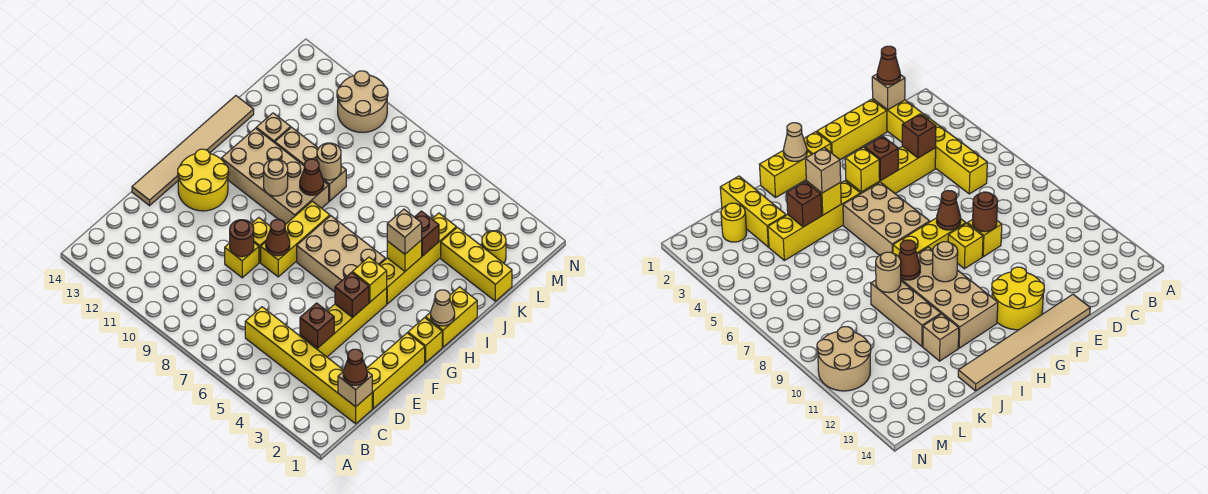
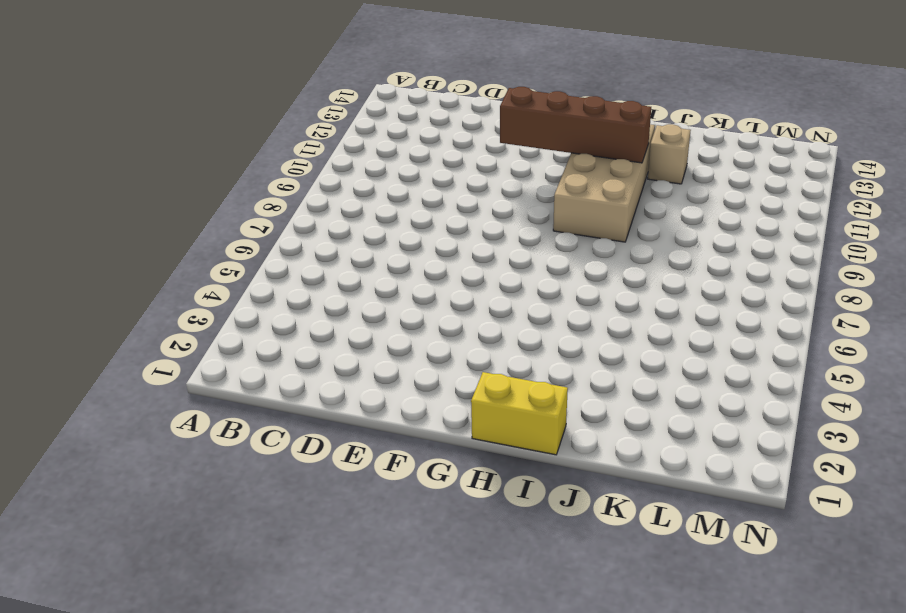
brown brick F11:I11 level 2 -> none
none -> yellow brick C1:C6 level 1
none -> yellow brick D1:F1 level 1
none -> yellow brick D4:G4 level 1
none -> yellow brick E9 level 1

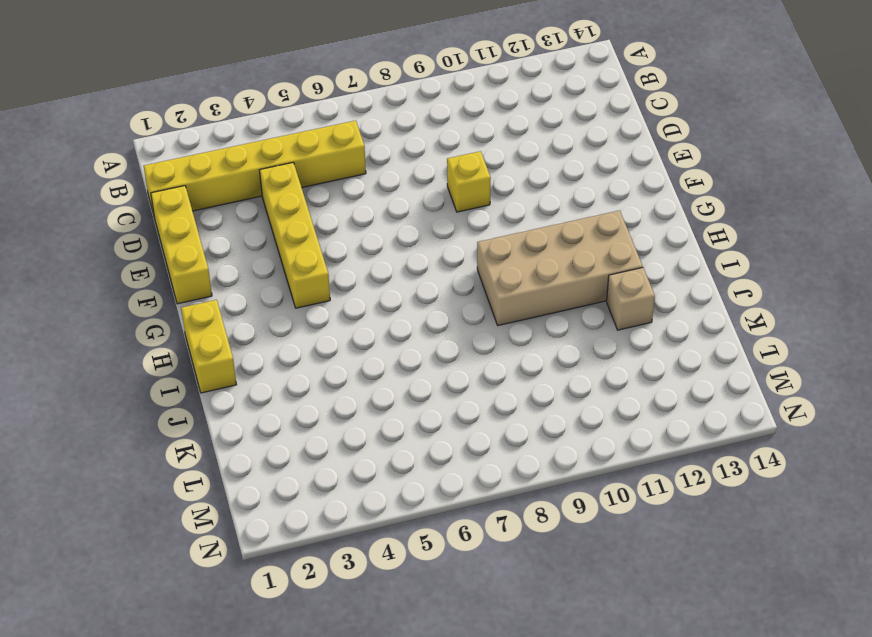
none -> tan tile E14:J14 level 1
none -> yellow brick F8:H8 level 1
none -> yellow brick F9 level 1
none -> yellow round brick F12:G13 level 1

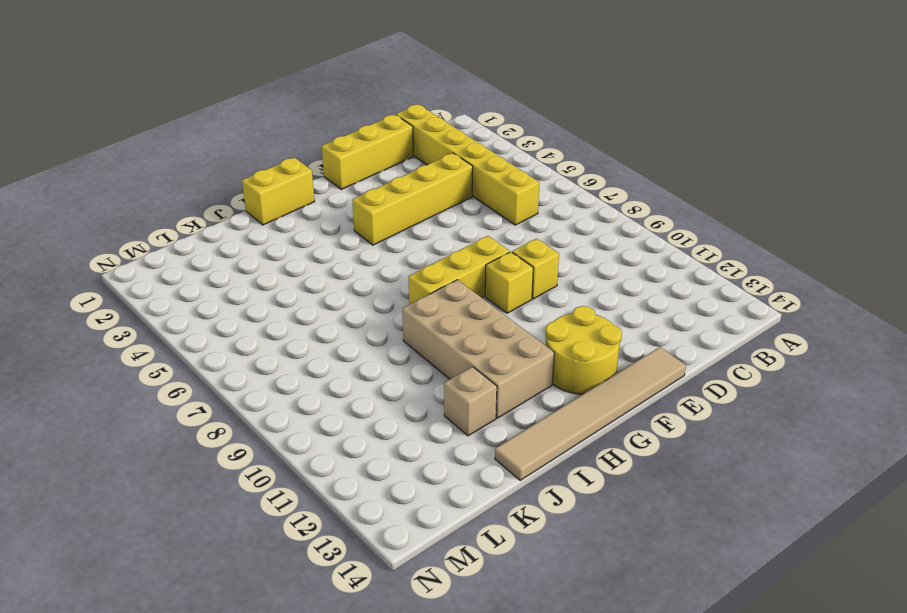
none -> yellow brick G1 level 1
none -> tan brick G5:H7 level 1
none -> yellow brick H4:K4 level 1
none -> tan brick J9:J11 level 1

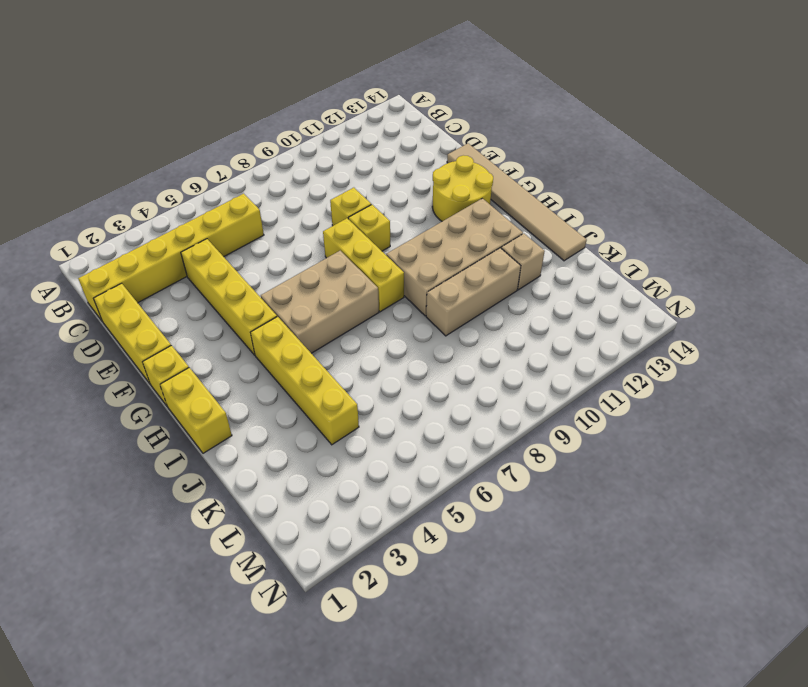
none -> yellow brick K1:K3 level 1
none -> yellow round brick L2 level 1
none -> tan round brick M10:N11 level 1
none -> tan brick C1 level 2

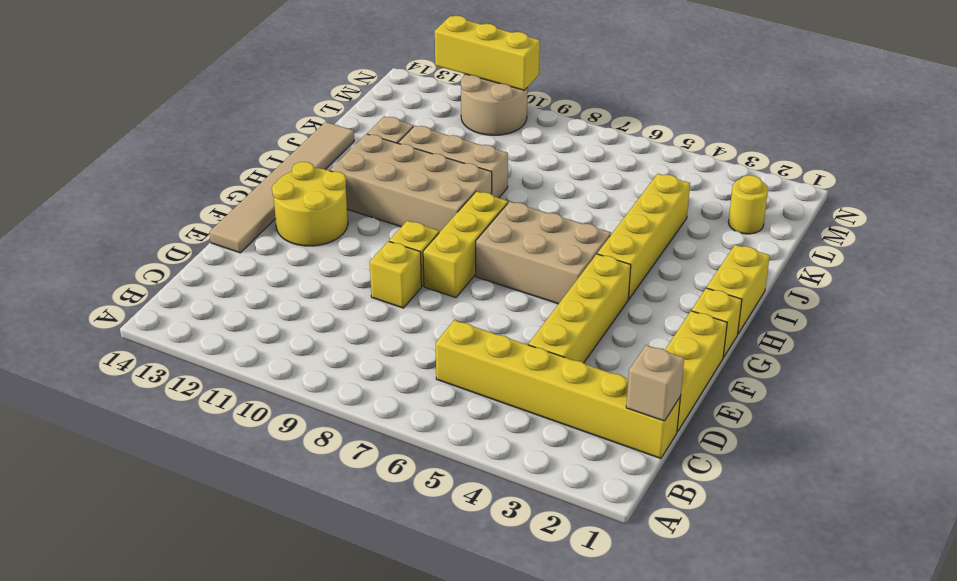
yellow brick N10:N12 level 2 -> yellow brick K1:K3 level 1
none -> brown brick D4 level 2
none -> brown round brick E9 level 2
none -> brown brick F4 level 2
none -> brown cone F8 level 2

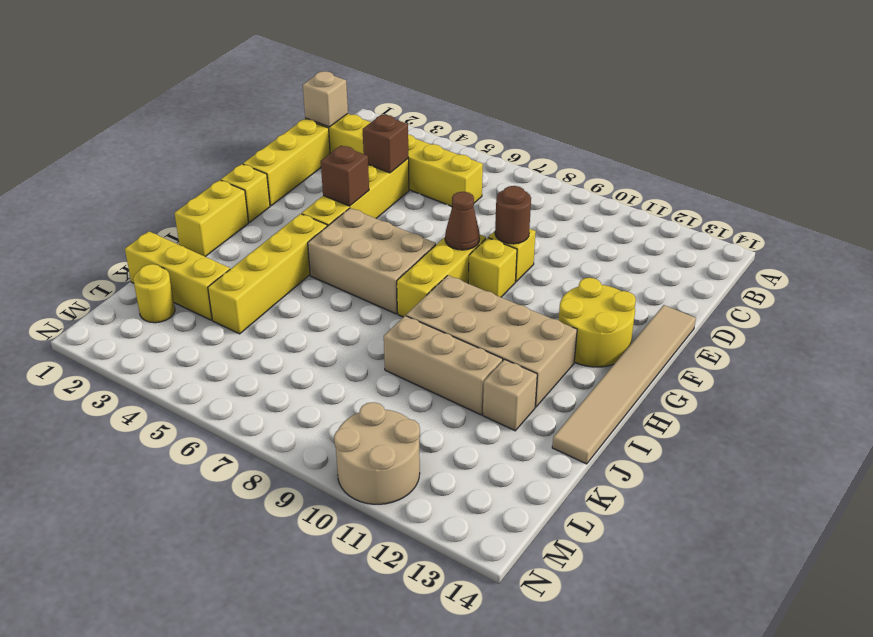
none -> yellow brick G4 level 2
none -> tan cone H1 level 2
none -> tan round brick H10 level 2
none -> yellow brick I4 level 2

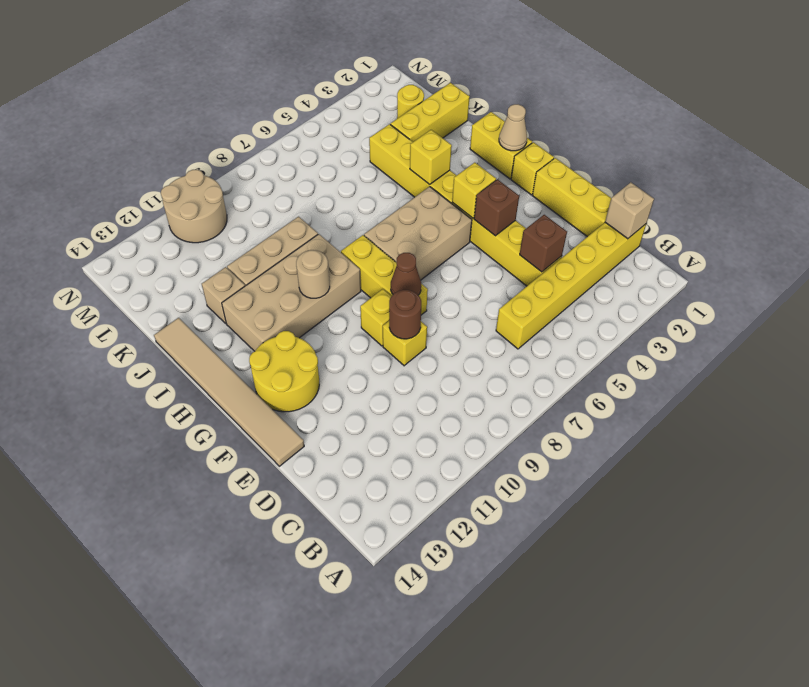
none -> brown cone I9 level 2
none -> brown brick J4 level 2
none -> tan round brick J9 level 2
none -> brown cone C1 level 3

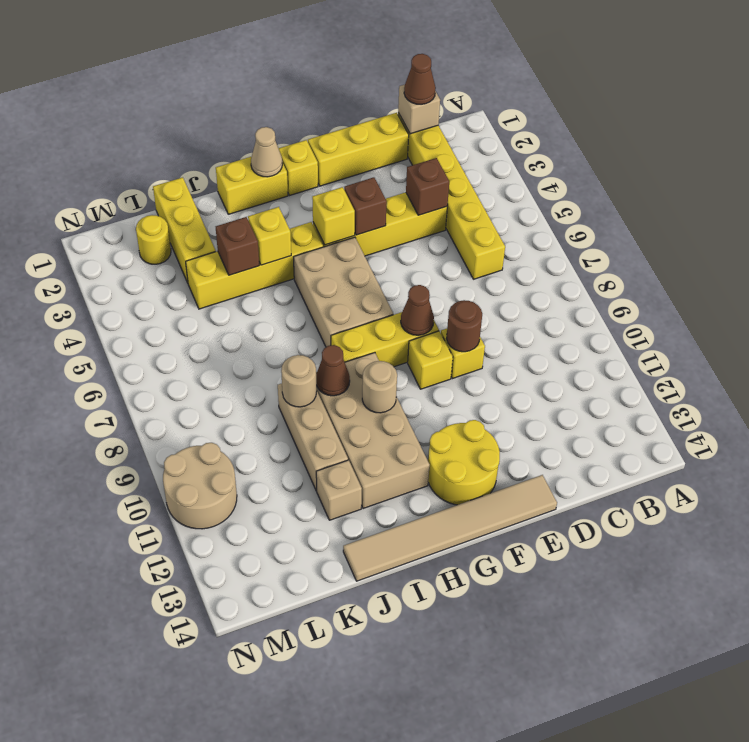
none -> tan brick I4 level 3

